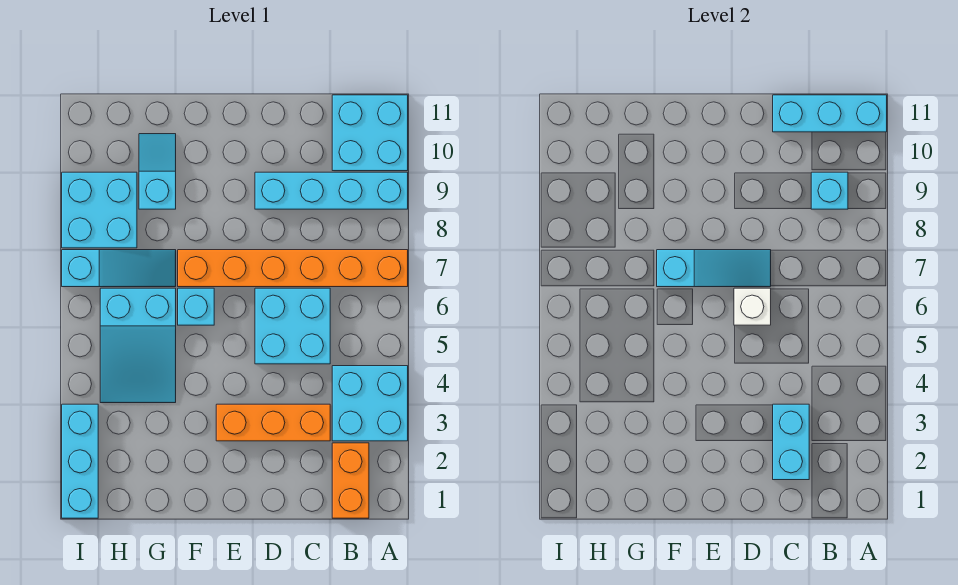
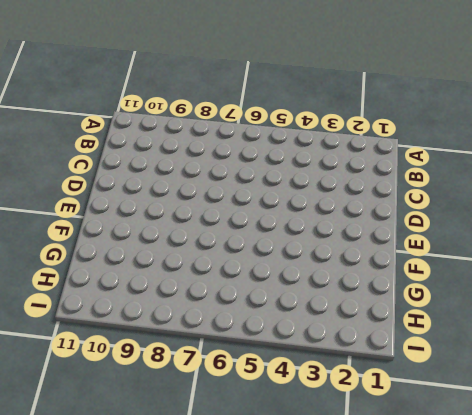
none -> cyan brick A3:B4 level 1
none -> orange brick A7:F7 level 1
none -> cyan brick A9:D9 level 1

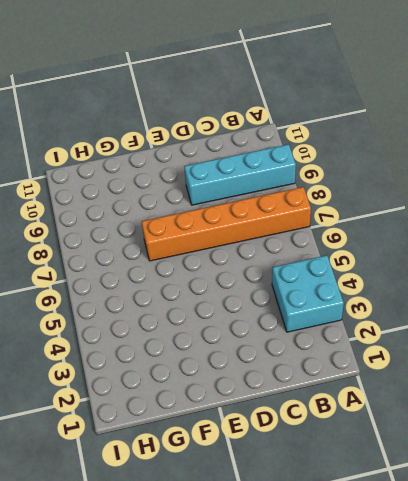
none -> cyan brick A10:B11 level 1
none -> orange brick B1:B2 level 1
none -> orange brick C3:E3 level 1

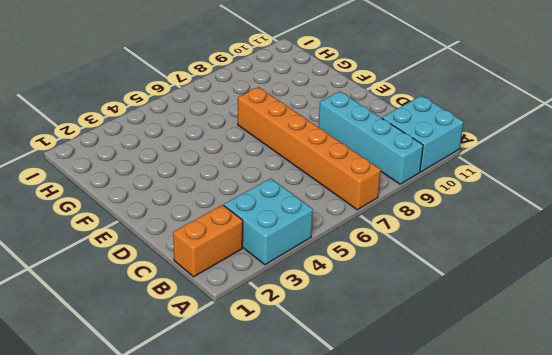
none -> orange brick C3:E3 level 1
none -> cyan brick C5:D6 level 1
none -> cyan brick F6 level 1

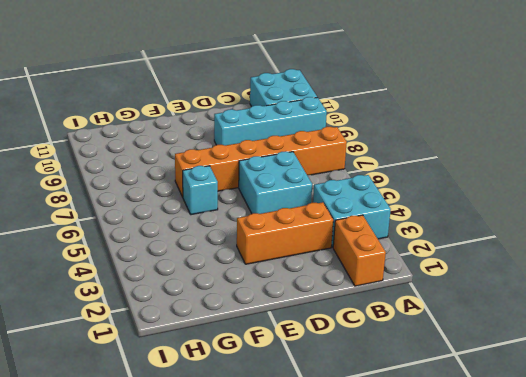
none -> cyan slope G4:H6 level 1 top 6
none -> cyan slope G7:I7 level 1 top I
none -> cyan slope G9:G10 level 1 top 9

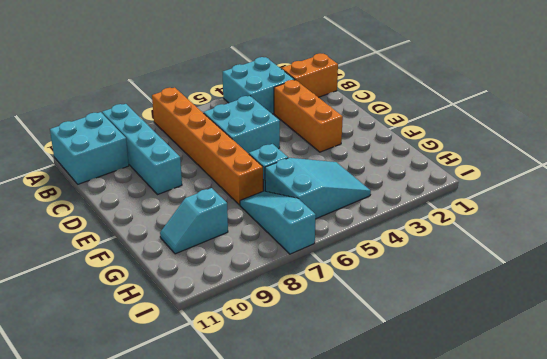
none -> cyan brick H8:I9 level 1
none -> cyan brick I1:I3 level 1
none -> cyan brick A11:C11 level 2

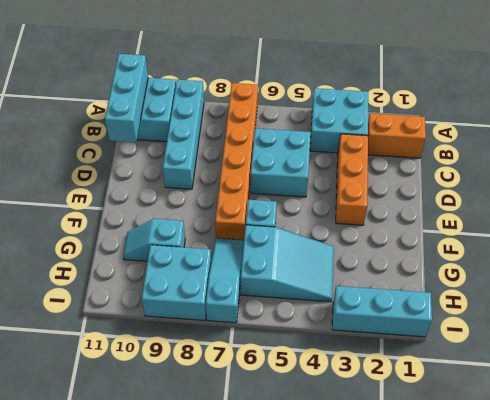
none -> cyan brick B9 level 2
none -> cyan brick C2:C3 level 2
none -> white brick D6 level 2

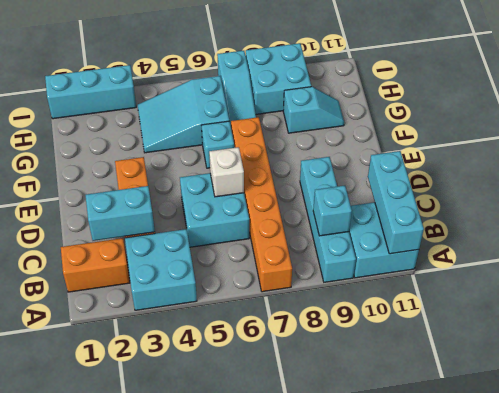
none -> cyan slope D7:F7 level 2 top F

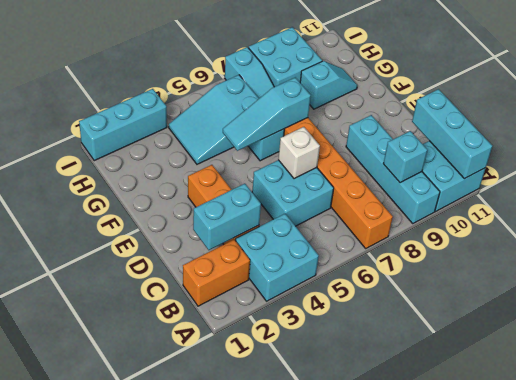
cyan slope F5:F7 level 2 top 7 -> cyan slope D7:F7 level 2 top F

